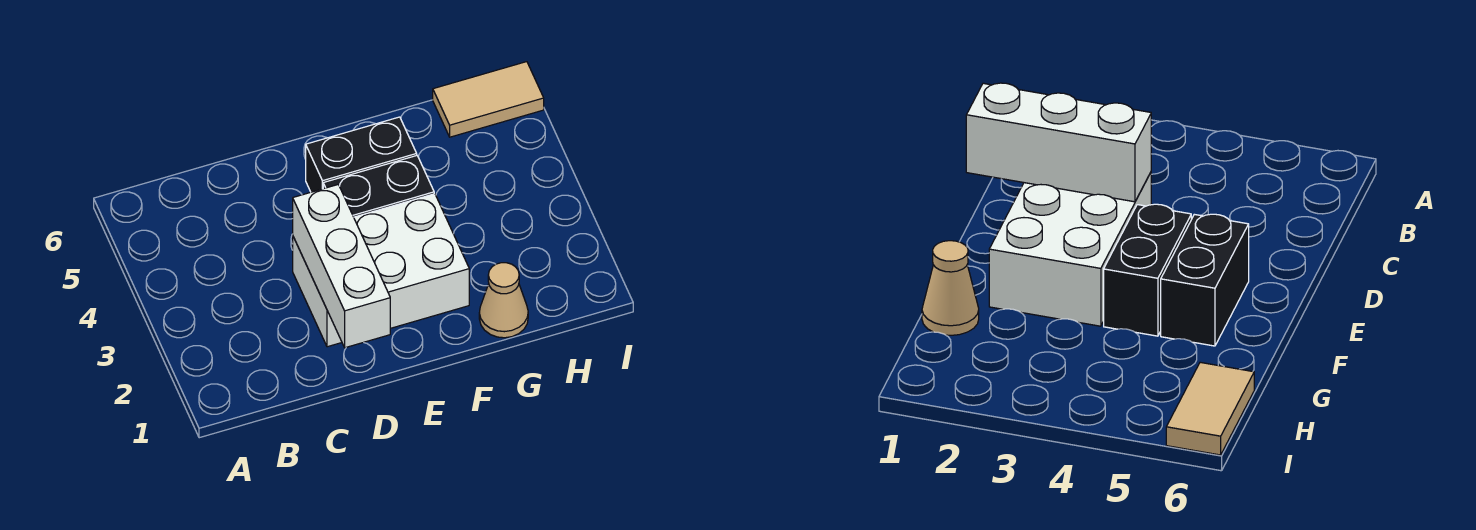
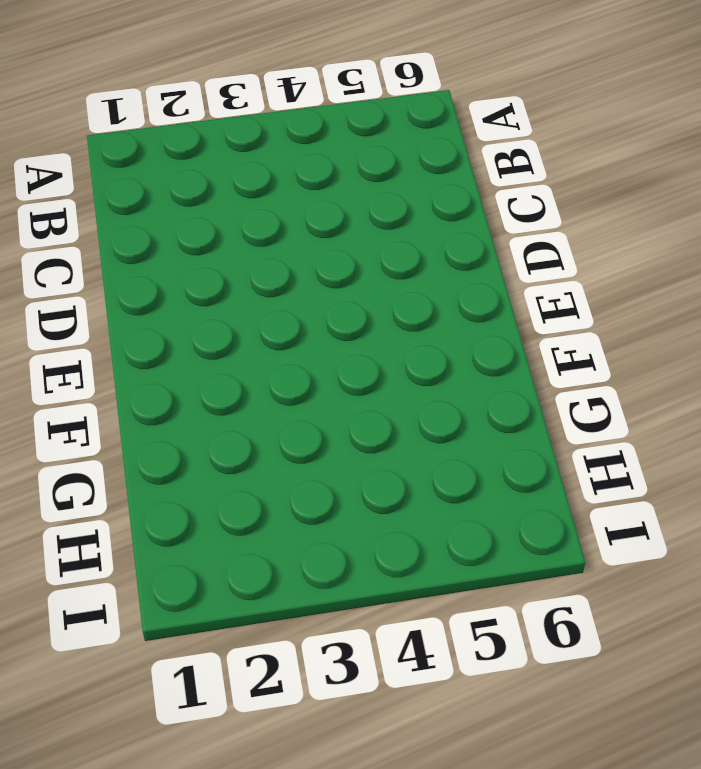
none -> white brick D2:F3 level 1
none -> black brick E4:F4 level 1

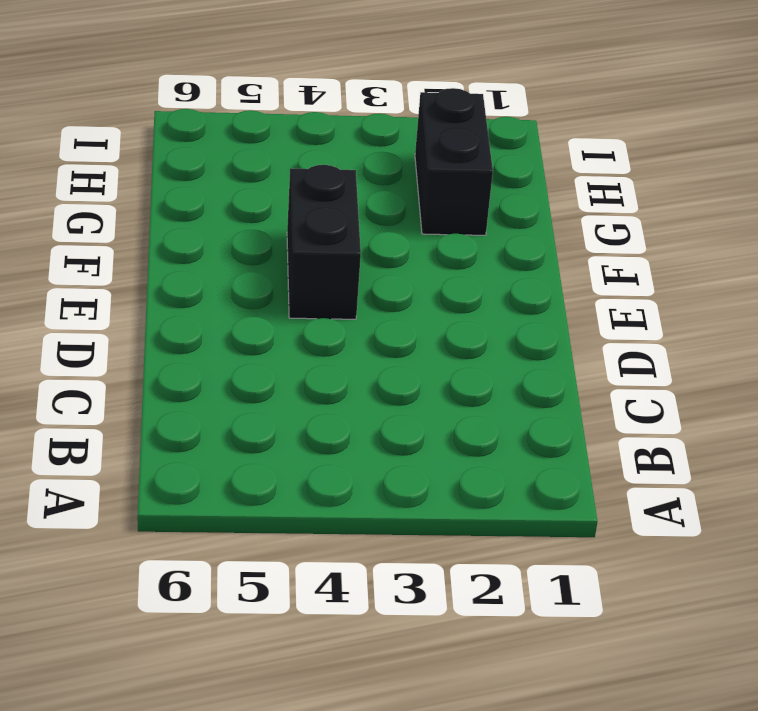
black brick G2:H2 level 1 -> black brick E5:F5 level 1
none -> white brick D2:F3 level 1
none -> tan cone G1 level 1

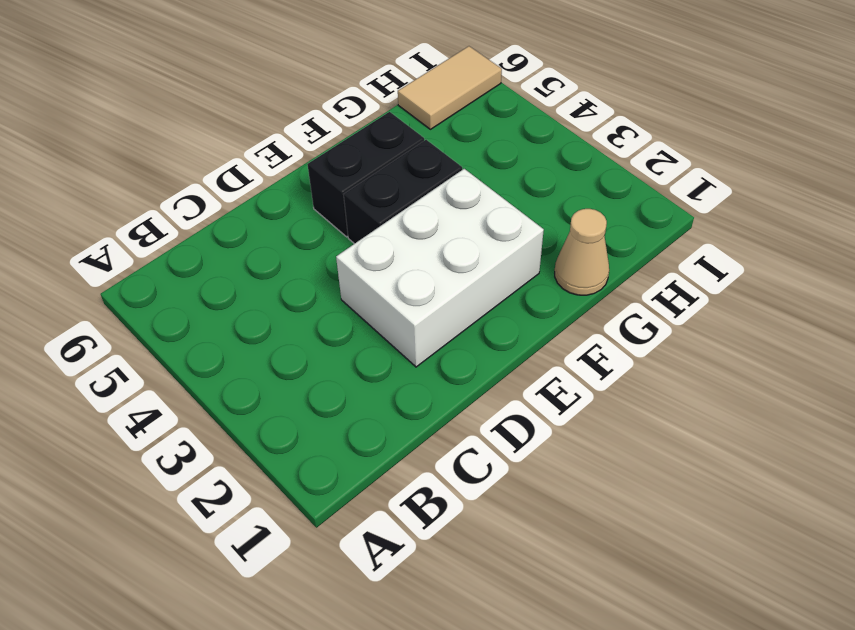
none -> white brick D1:D3 level 2

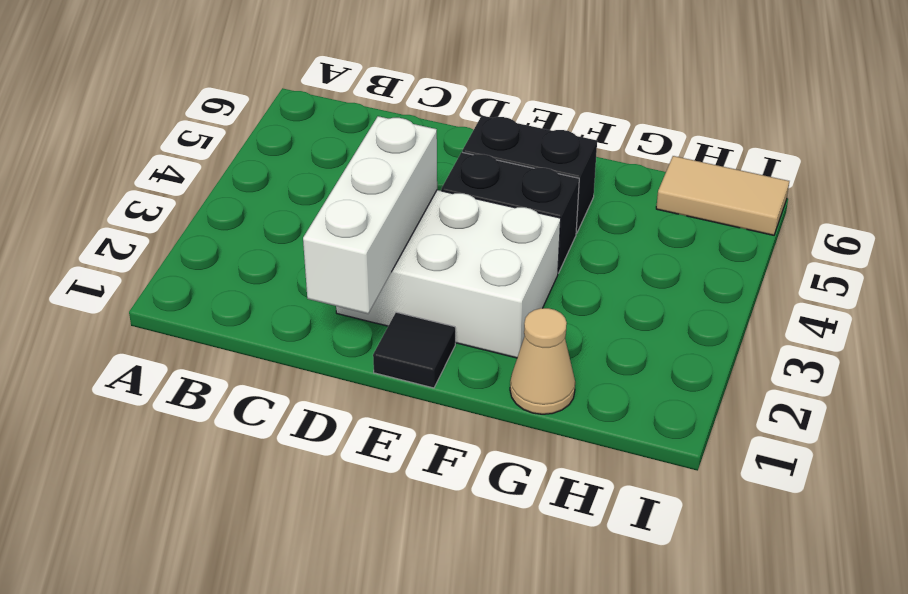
black tile E1 level 1 -> none

